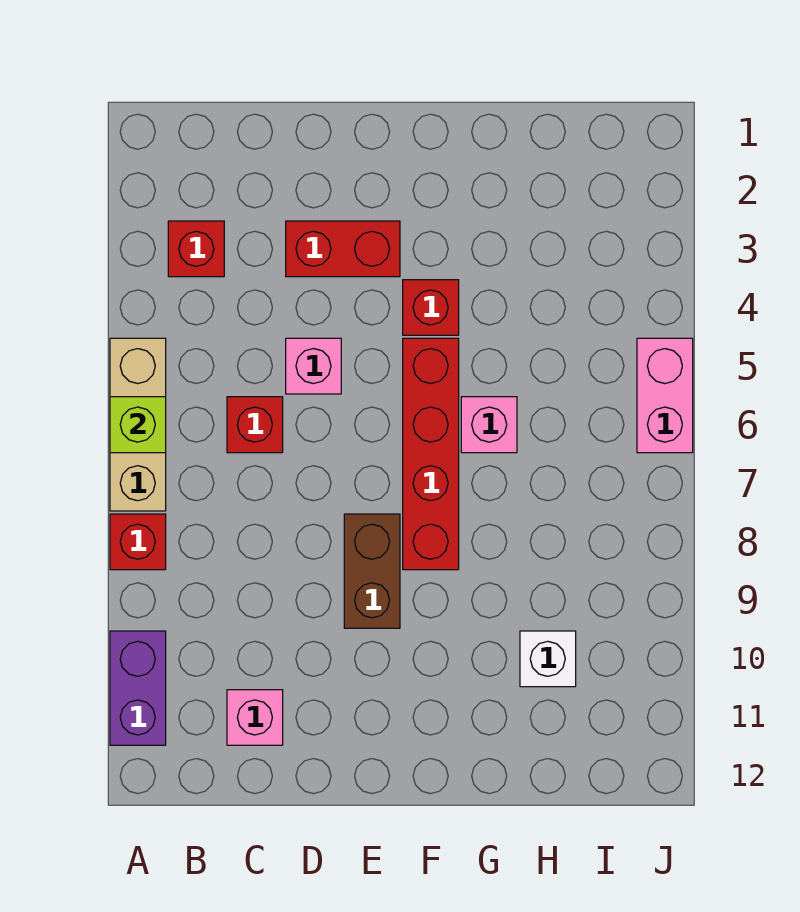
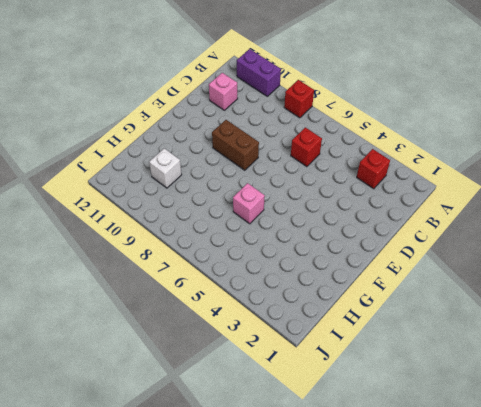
none -> tan brick A5:A7 level 1
none -> red brick D3:E3 level 1
none -> pink brick D5 level 1

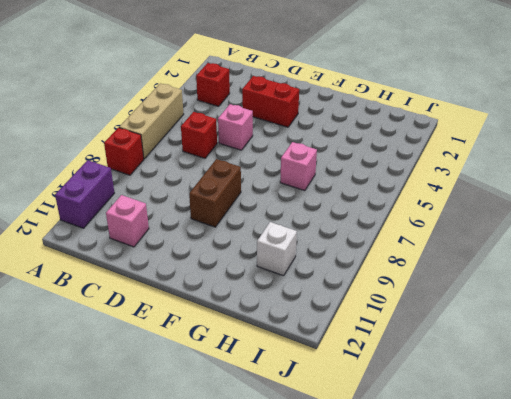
none -> red brick F4 level 1
none -> red brick F5:F8 level 1
none -> pink brick J5:J6 level 1

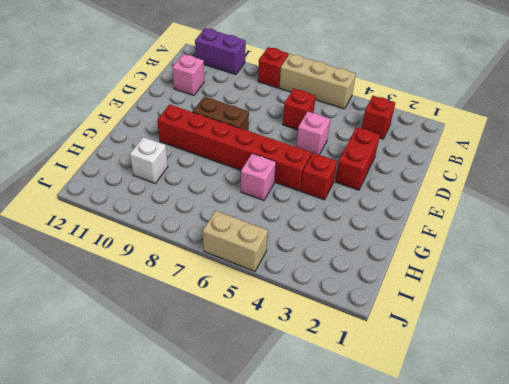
red brick F5:F10 level 1 -> red brick F5:F8 level 1
tan brick J5:J6 level 1 -> pink brick J5:J6 level 1
none -> lime brick A6 level 2

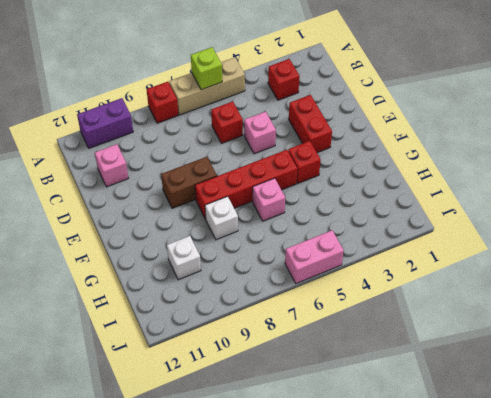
white brick G8 level 1 -> none

